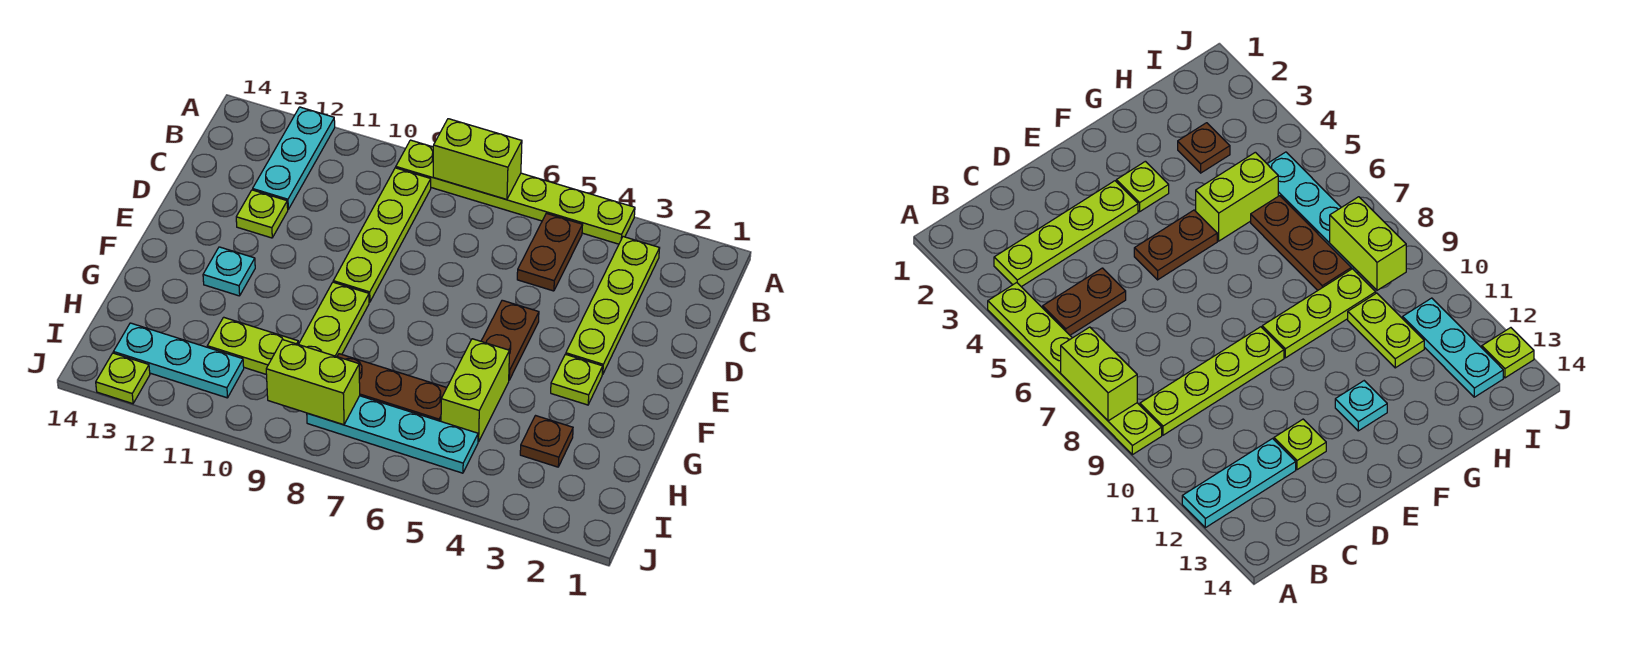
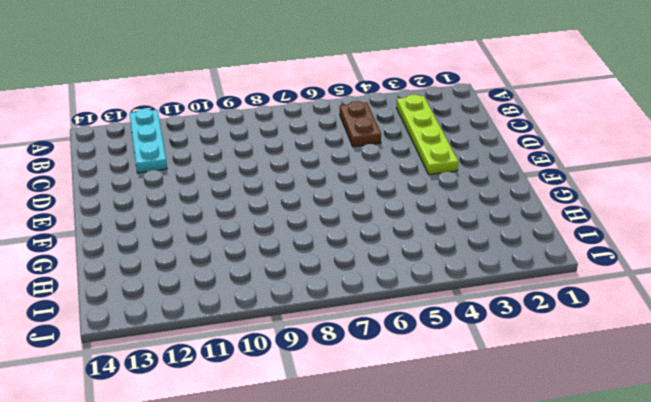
none -> lime plate A4:A9 level 1
none -> lime plate B9:E9 level 1
none -> lime plate D12 level 1

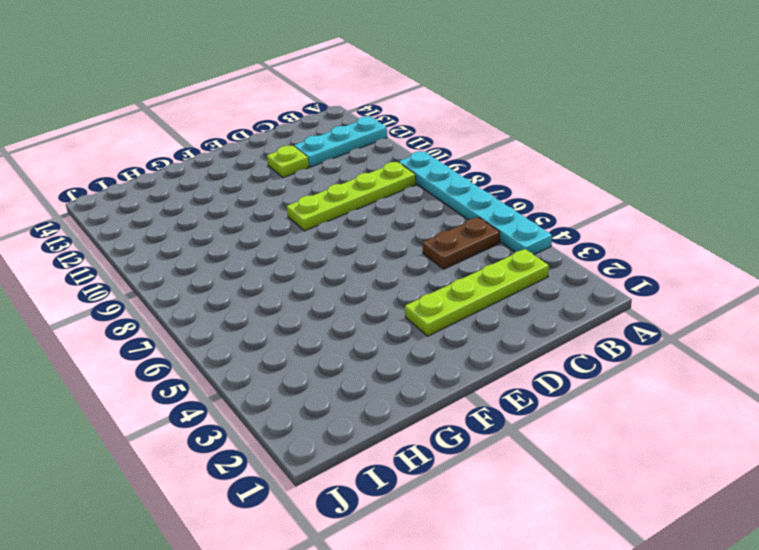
cyan plate A4:A9 level 1 -> lime plate A4:A9 level 1
none -> brown plate E5:F5 level 1
none -> lime plate F3 level 1
none -> lime plate F9:H9 level 1

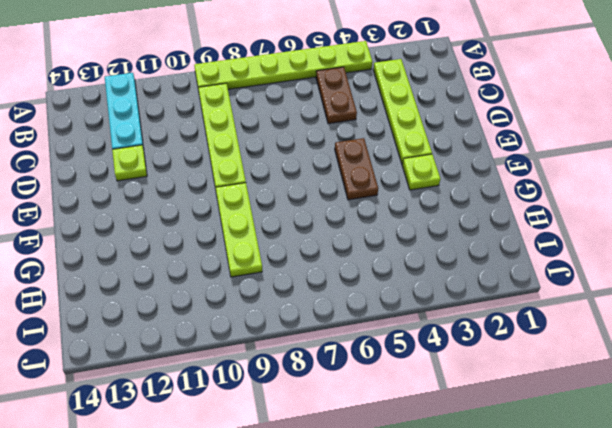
none -> cyan plate F12 level 1
none -> lime brick G5:H5 level 1
none -> brown plate H3 level 1

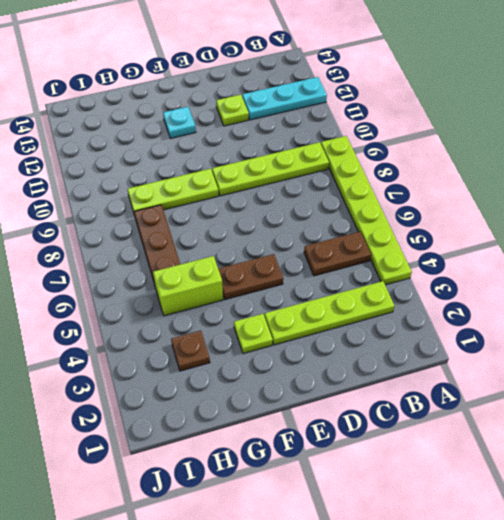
none -> lime plate H10:H11 level 1
none -> cyan plate I5:I8 level 1
none -> cyan plate I11:I13 level 1

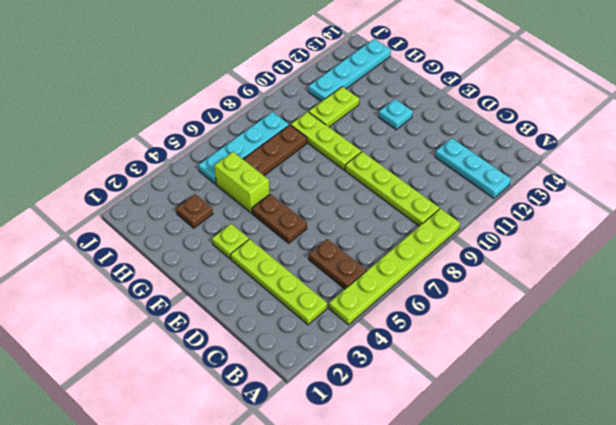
cyan plate I11:I14 level 1 -> cyan plate I11:I13 level 1
none -> lime plate D12 level 1
none -> lime plate J13 level 1
none -> lime brick A7:A8 level 2

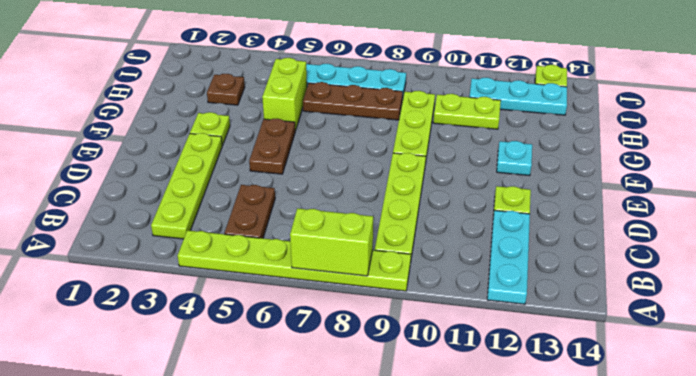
none -> lime brick I8:I9 level 2

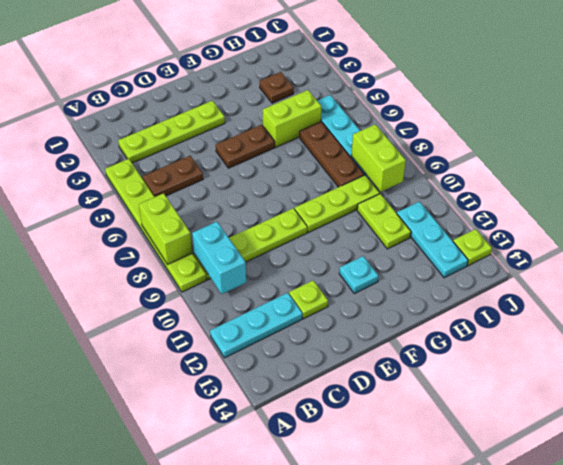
cyan brick B9:B10 level 2 -> none
none -> lime plate F3 level 1

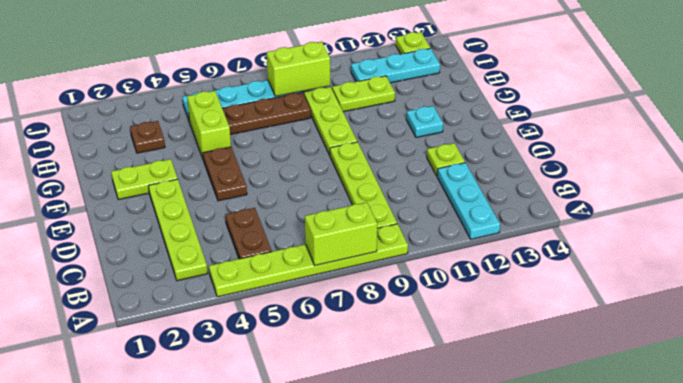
lime plate F2:F3 level 1 -> lime plate F3 level 1

